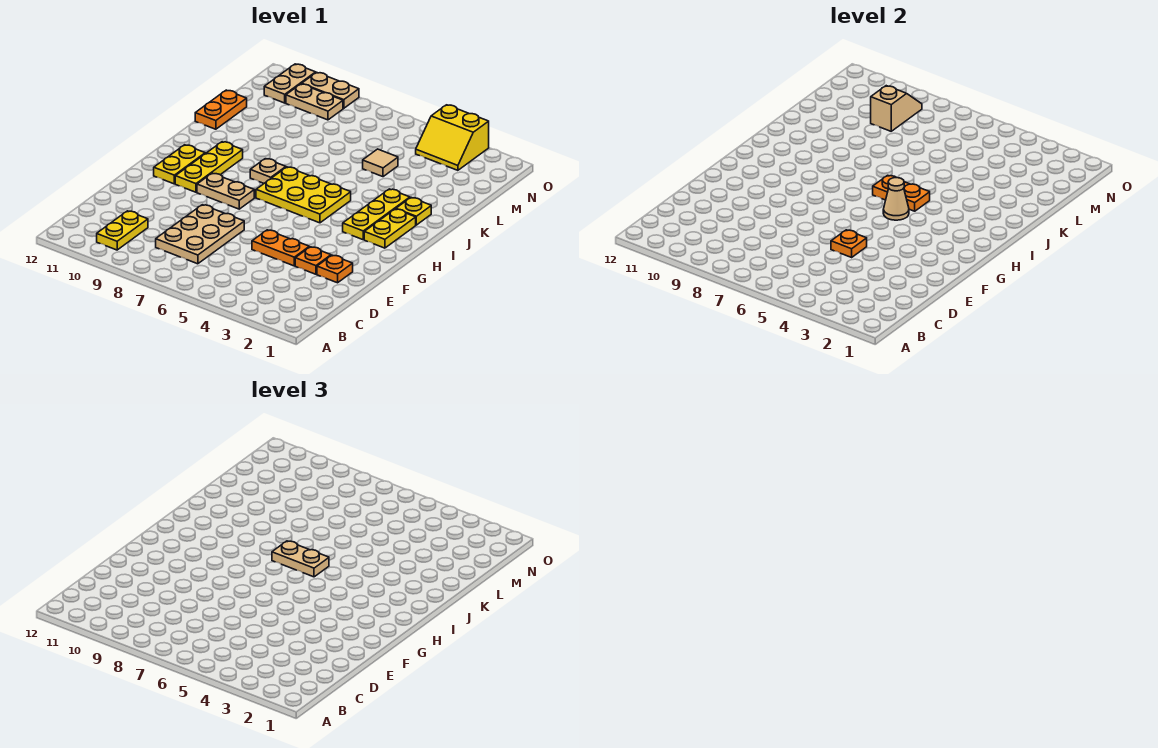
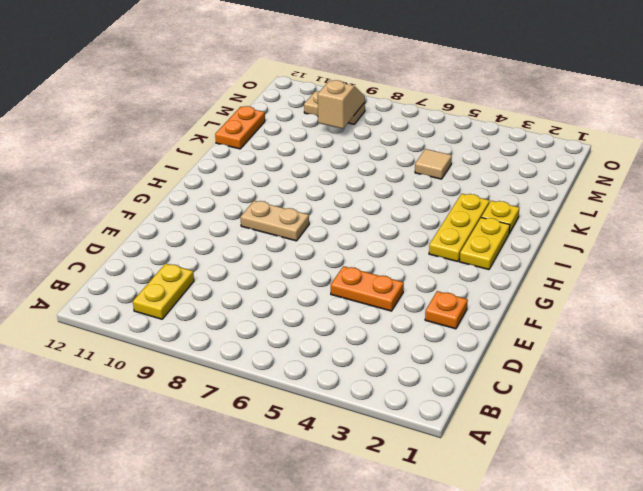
none -> tan plate C7:E8 level 1
none -> orange plate E3 level 1
none -> yellow plate G10:I10 level 1

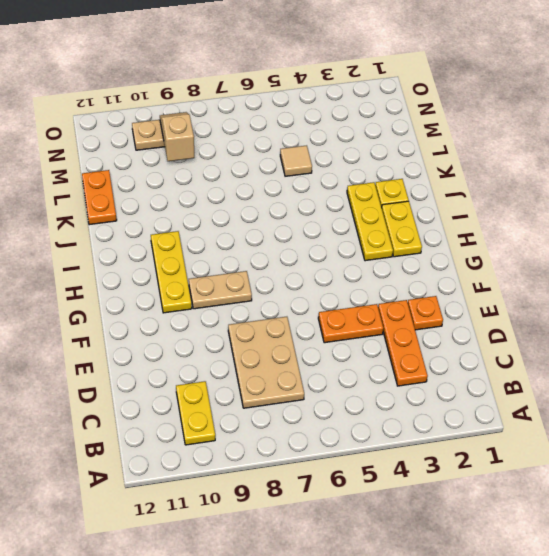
orange plate C3:E3 level 1 -> orange plate E3 level 1
none -> yellow plate G11:H11 level 1
none -> yellow plate H5:I7 level 1
none -> tan plate I8 level 1

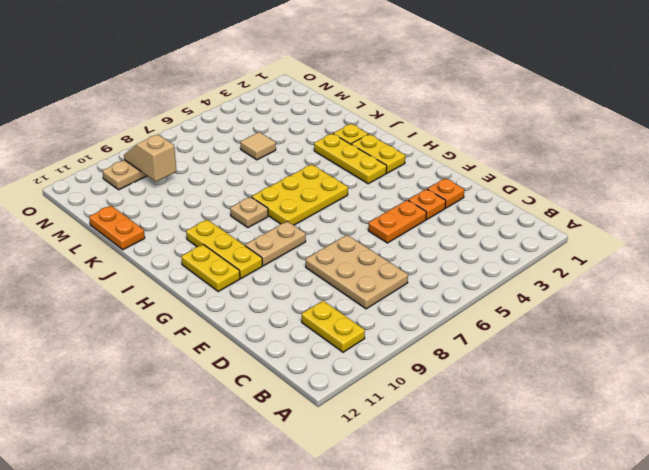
none -> yellow slope N3:O4 level 1 top O
none -> tan plate N11:O11 level 1
none -> tan plate O9:O10 level 1

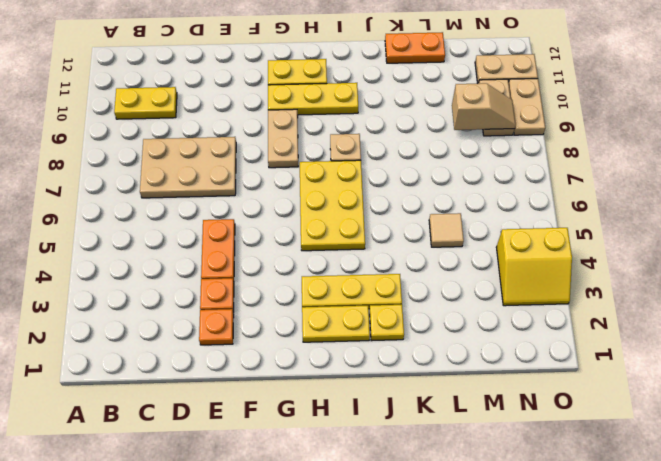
yellow slope N3:O4 level 1 top 4 -> yellow slope N3:O4 level 1 top O
none -> orange plate E5 level 2
none -> tan cone H5 level 2
none -> orange plate I5:I6 level 2

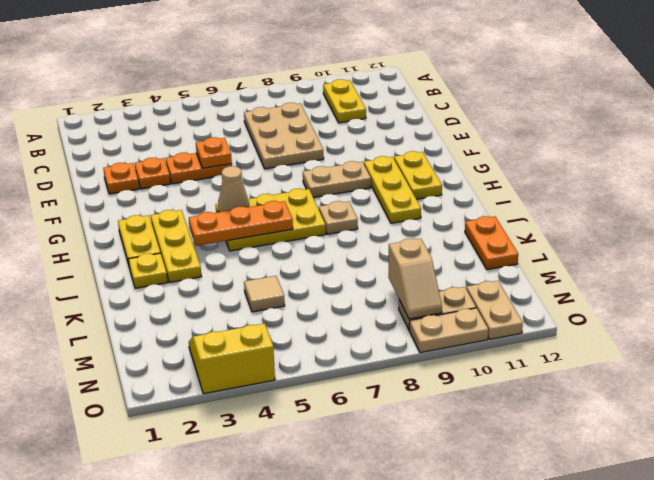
orange plate I4:I6 level 2 -> orange plate I5:I6 level 2
none -> tan plate I6:I7 level 3

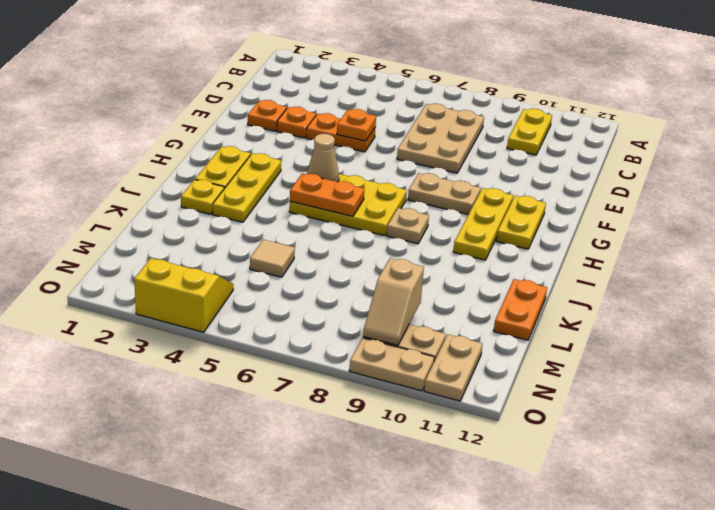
none -> tan plate I6:I7 level 3

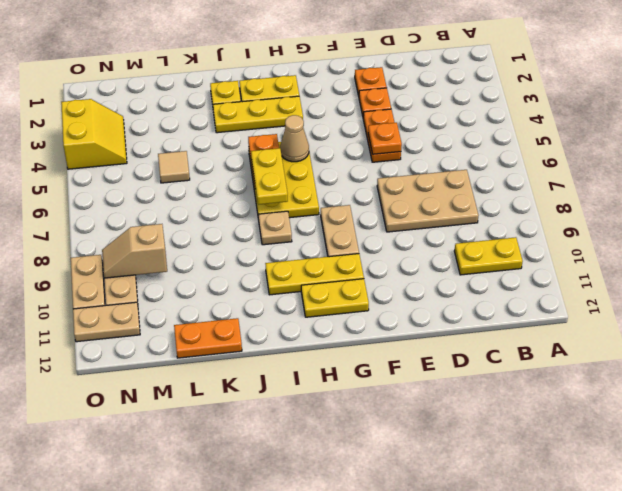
yellow plate I6:I7 level 3 -> tan plate I6:I7 level 3

